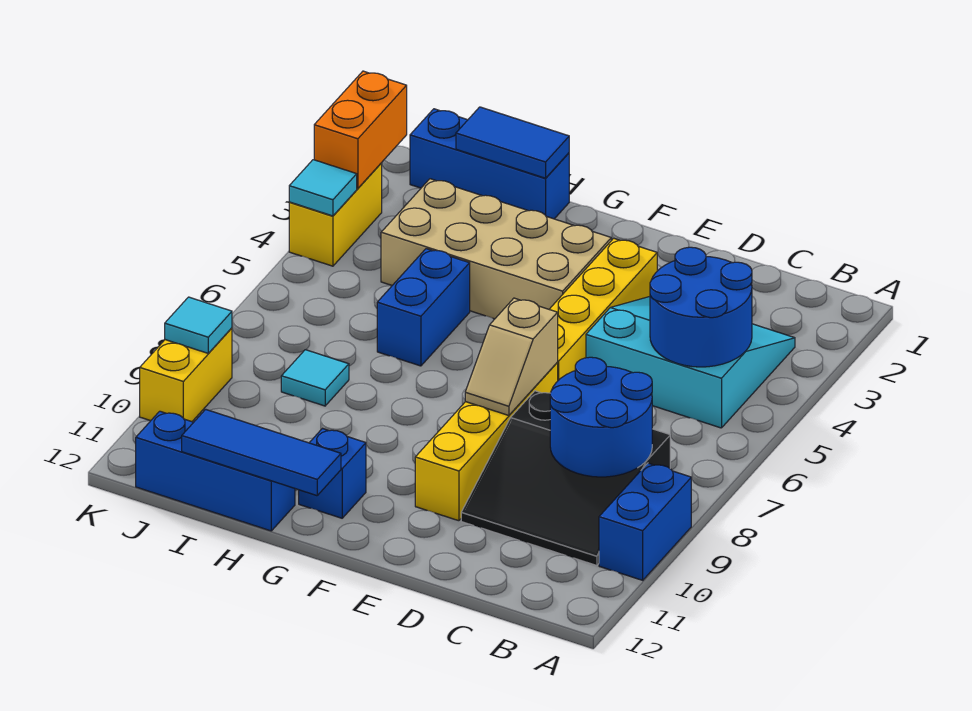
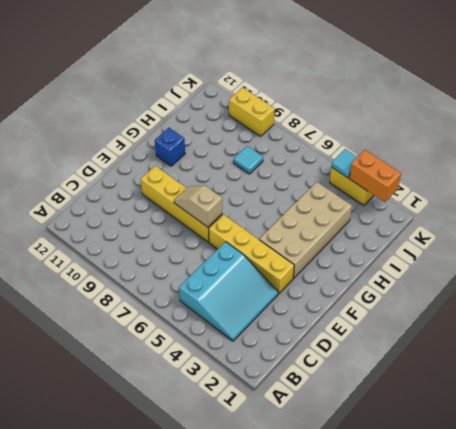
none -> blue brick A9:A10 level 1
none -> black slope B8:D10 level 1 top 8
none -> blue brick H1:J1 level 1

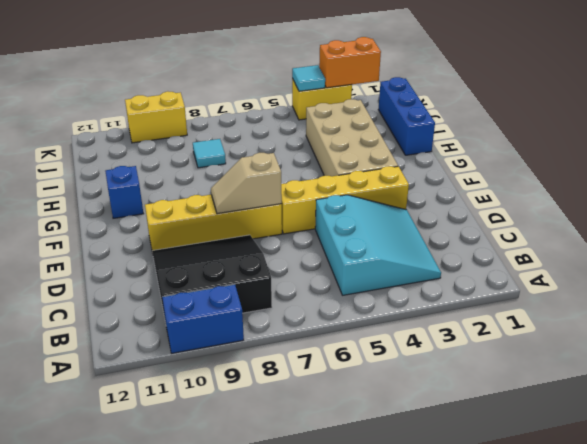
black slope B8:D10 level 1 top B -> black slope B8:D10 level 1 top 8
none -> blue brick H5:H6 level 1
none -> blue brick H12:J12 level 1
none -> blue round brick B4:C5 level 2

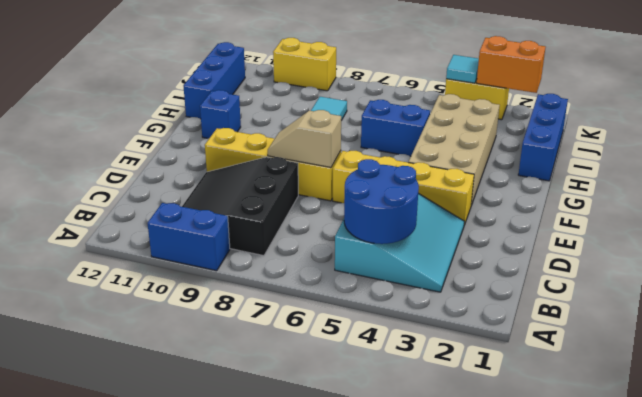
none -> blue round brick B8:C9 level 2
none -> blue tile G12:I12 level 2
none -> blue tile H1:I1 level 2

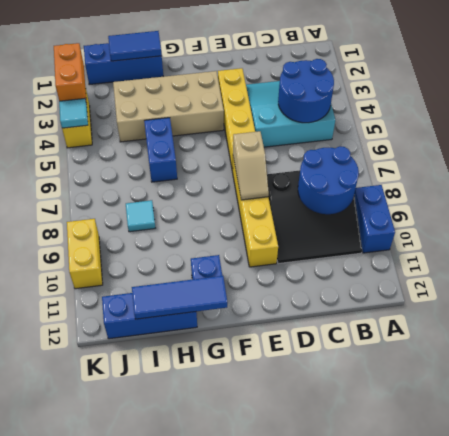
none -> cyan tile K9 level 2

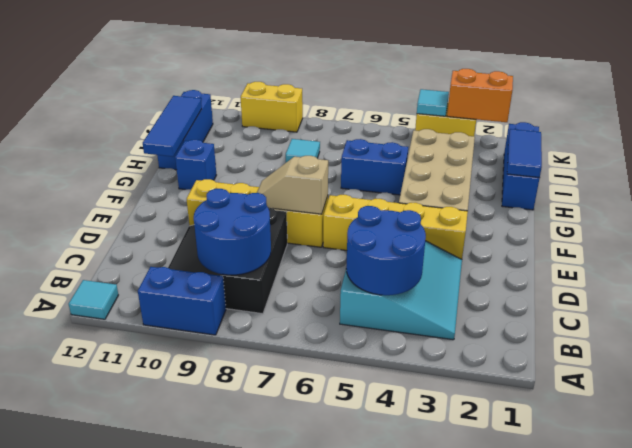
cyan tile A12 level 1 -> cyan tile K9 level 2

